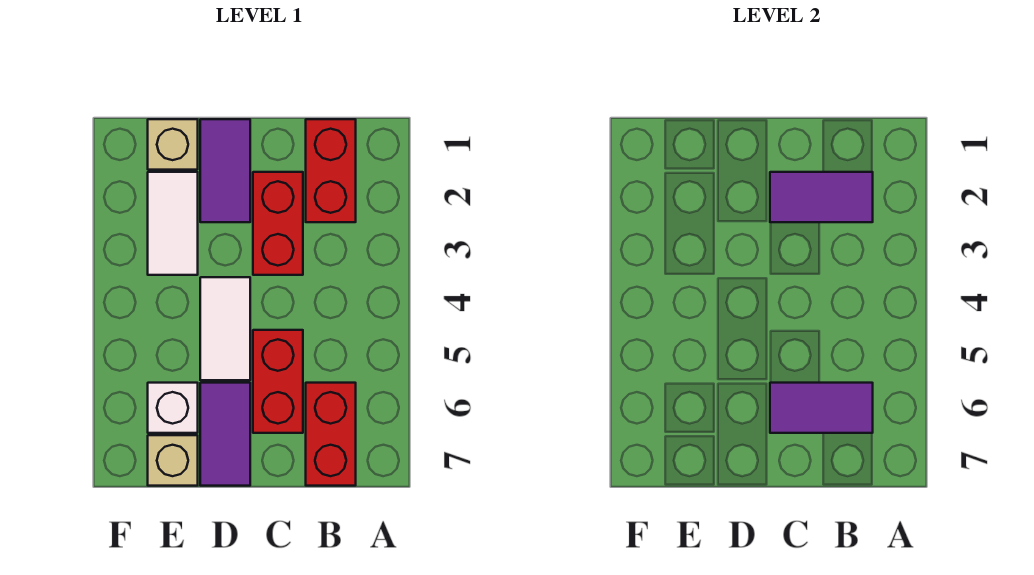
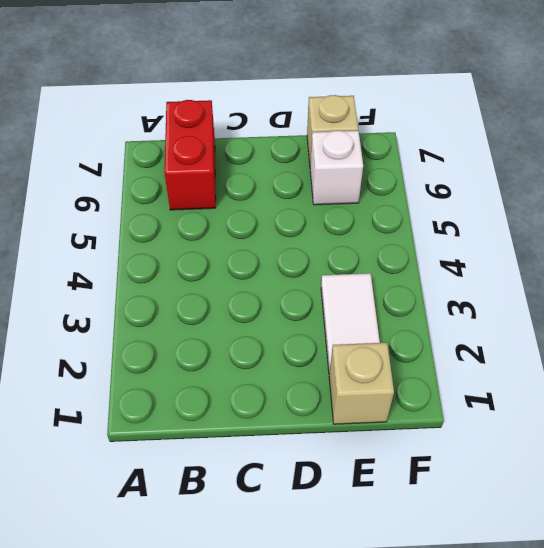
none -> red brick B1:B2 level 1
none -> red brick C2:C3 level 1
none -> red brick C5:C6 level 1

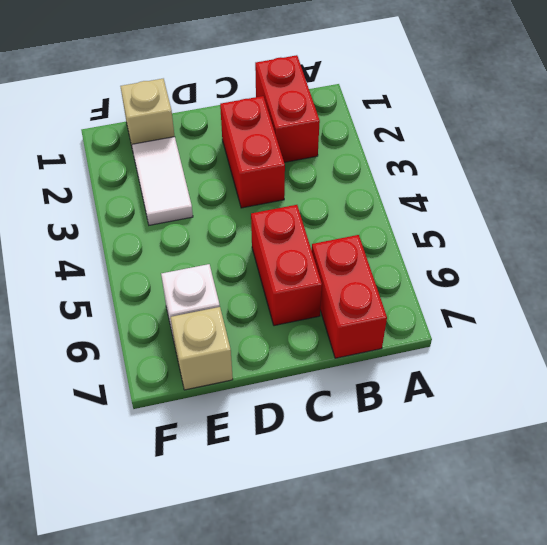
none -> purple tile D1:D2 level 1
none -> white tile D4:D5 level 1
none -> purple tile D6:D7 level 1

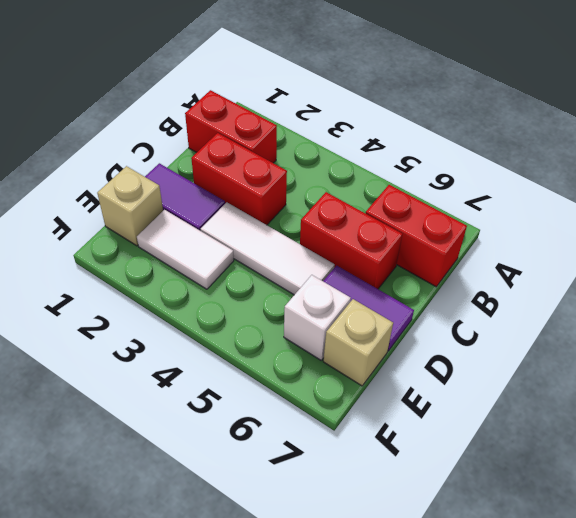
white tile D3:D5 level 1 -> white tile D4:D5 level 1
none -> purple tile B2:C2 level 2
none -> purple tile B6:C6 level 2

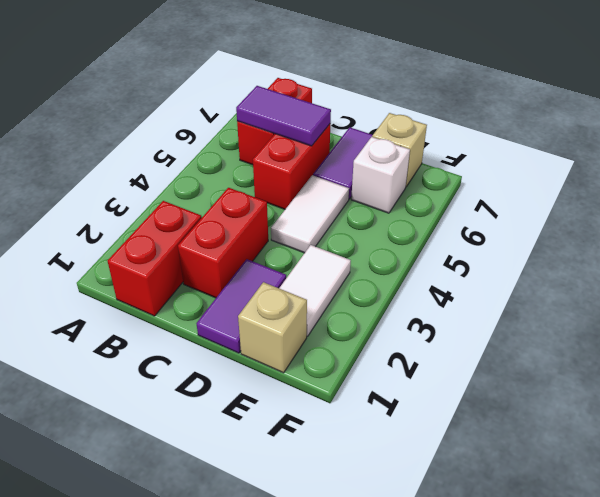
none -> purple tile B2:C2 level 2

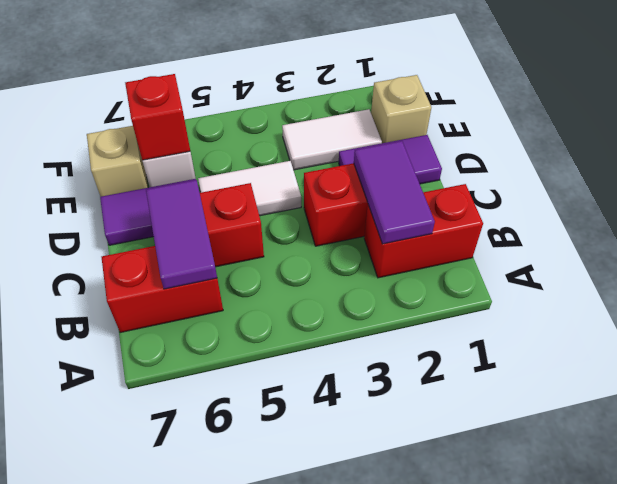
red brick E6 level 2 -> none

